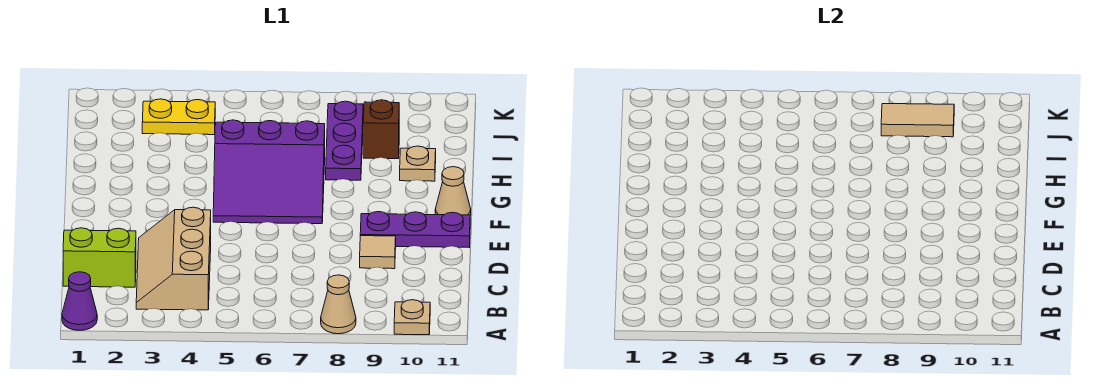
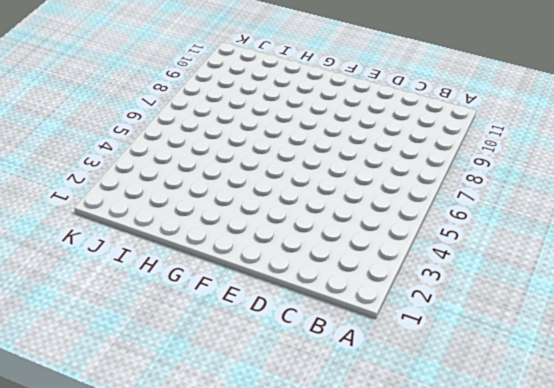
none -> purple cone A1 level 1
none -> tan cone A8 level 1
none -> tan plate A10 level 1

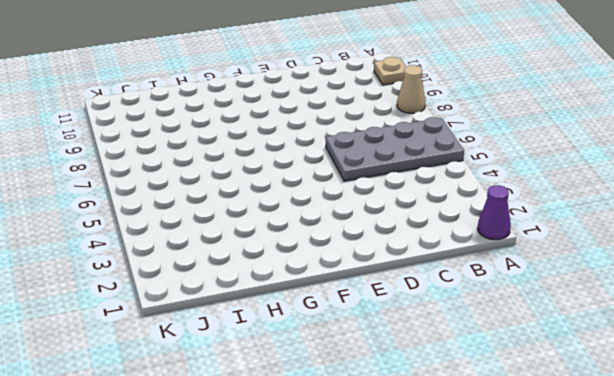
grey plate A5:D6 level 1 -> none
none -> tan slope B3:D4 level 1 top 4
none -> lime brick C1:C2 level 1
none -> tan tile D9 level 1

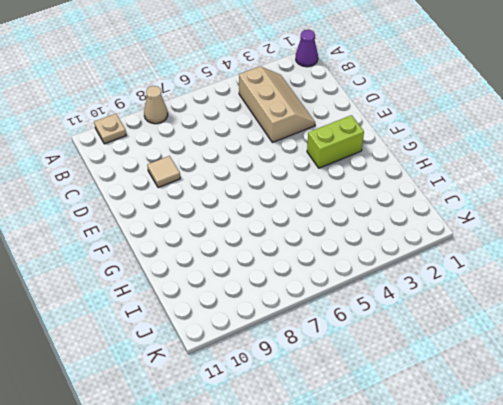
lime brick F2:F3 level 1 -> lime brick C1:C2 level 1
none -> purple plate E9:E11 level 1
none -> purple slope F5:H7 level 1 top H
none -> tan cone F11 level 1

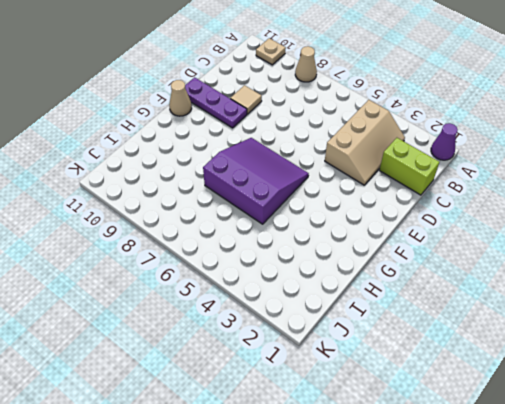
none -> purple plate H8:J8 level 1
none -> tan plate H10 level 1
none -> brown brick I9 level 1

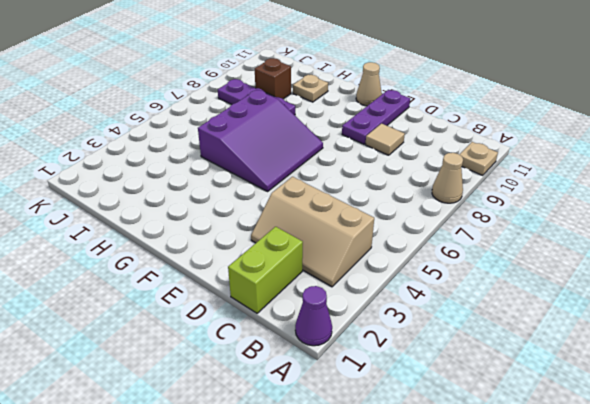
none -> yellow plate J3:J4 level 1
none -> tan tile J8:J9 level 2

